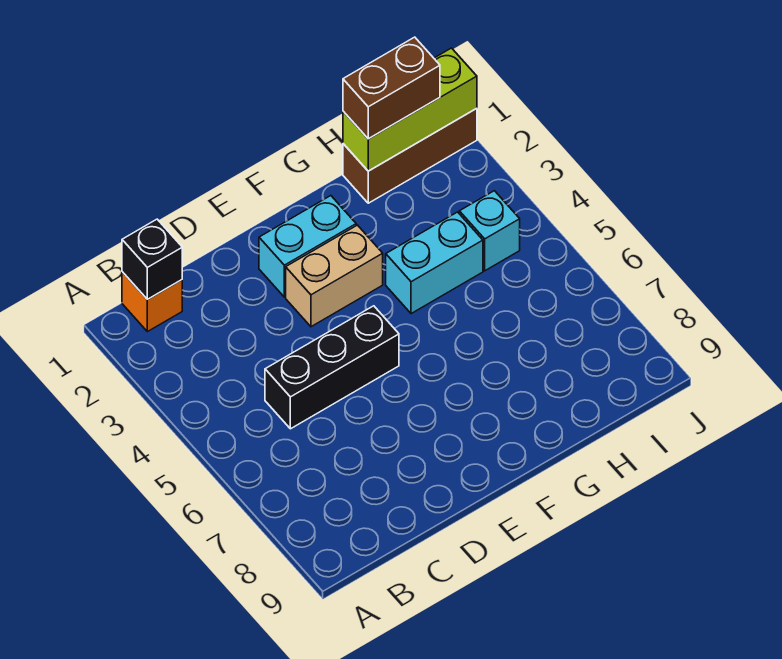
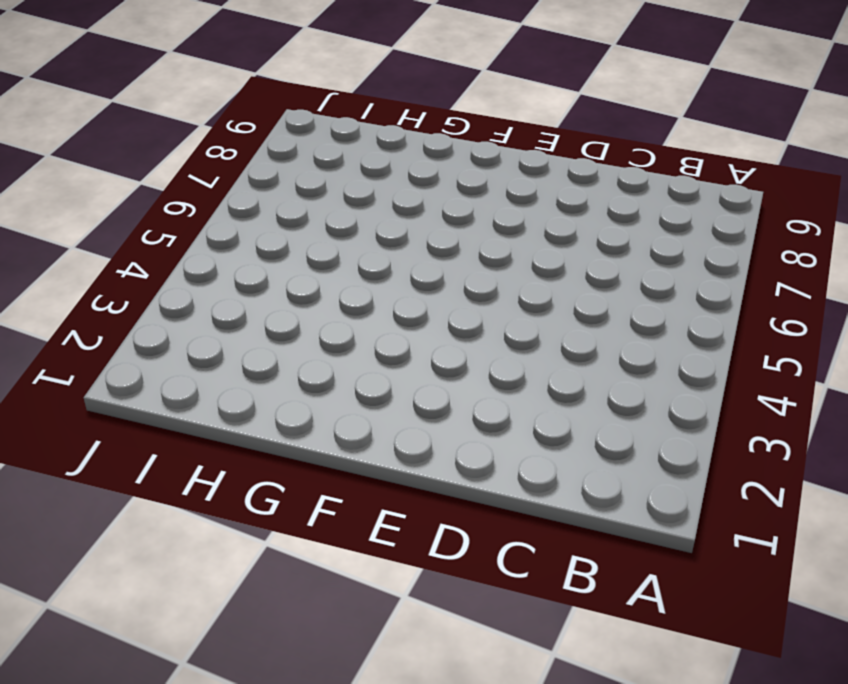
none -> orange brick B1 level 1
none -> black brick C5:E5 level 1

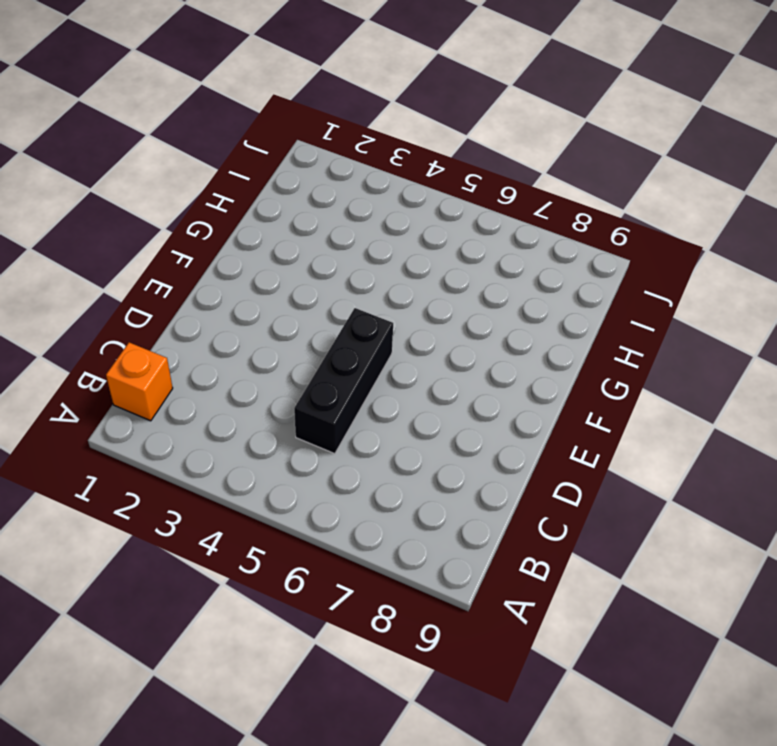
none -> cyan brick E2:F2 level 1
none -> tan brick E3:F3 level 1

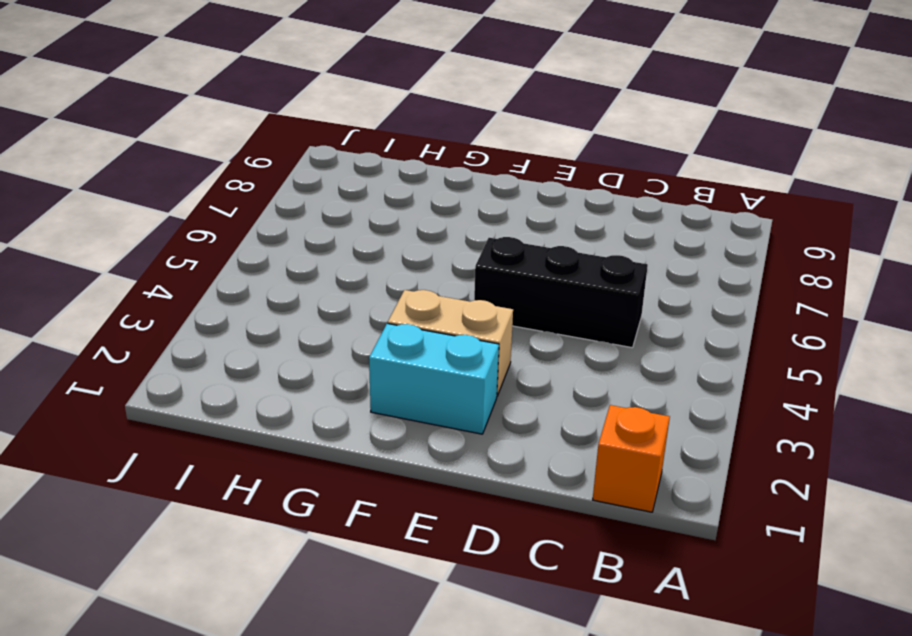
none -> cyan brick G4:H4 level 1
none -> brown brick H1:J1 level 1

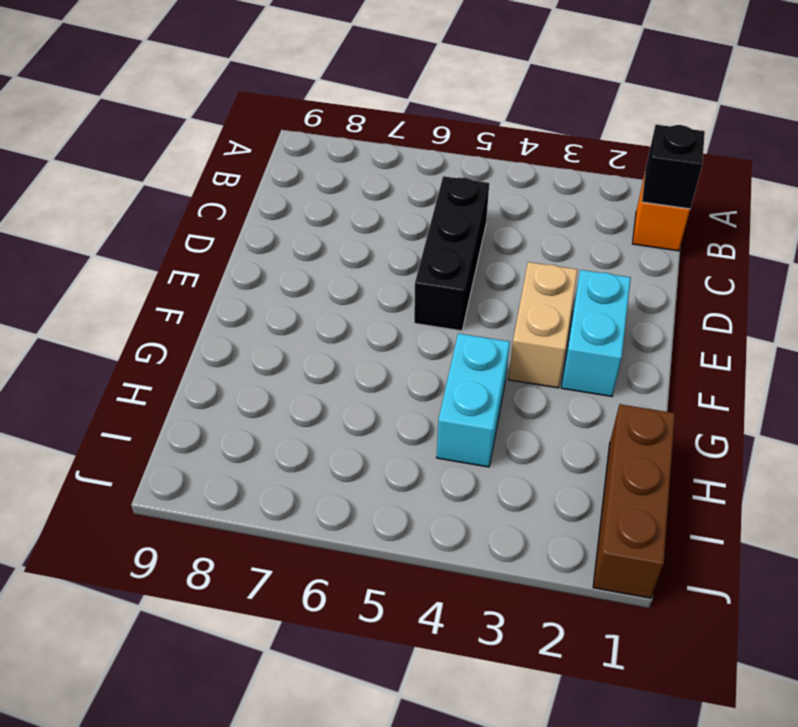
none -> cyan brick I4 level 1
none -> lime brick H1:J1 level 2

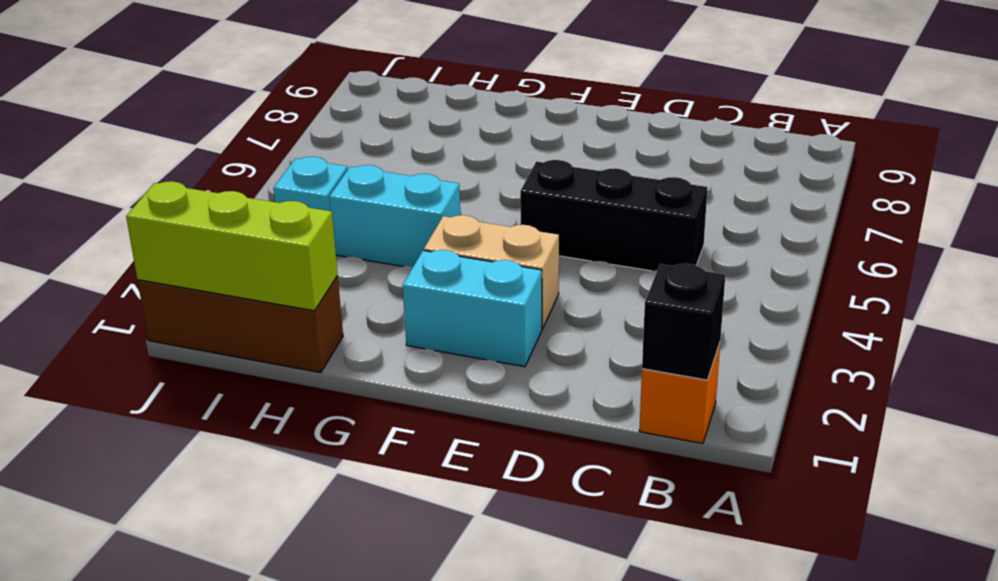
none -> brown brick H1:I1 level 3

